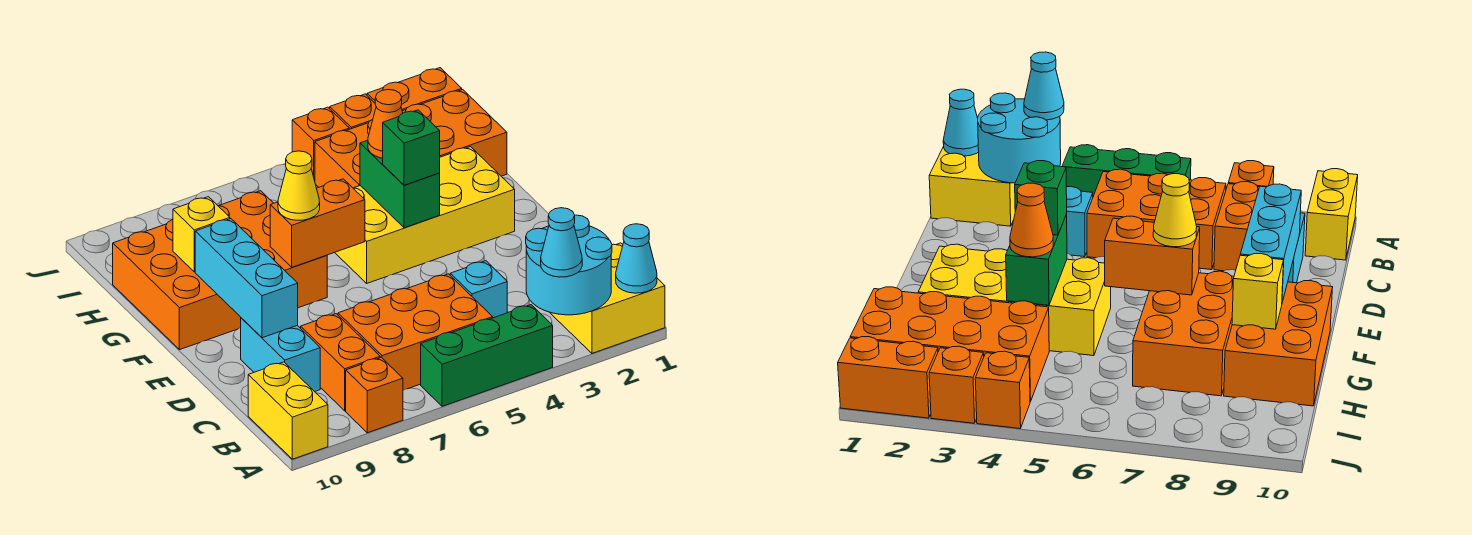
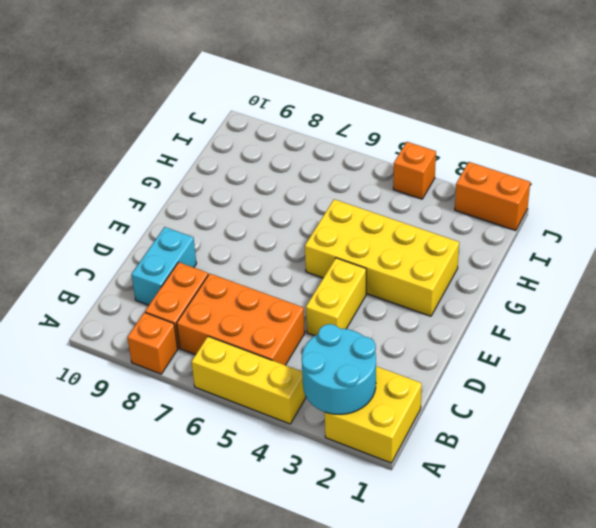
yellow brick A4:A6 level 1 -> green brick A4:A6 level 1
yellow brick D4:E4 level 1 -> yellow brick A10:B10 level 1
none -> cyan brick C4 level 1
none -> orange brick F7:H8 level 1
none -> orange brick F9:H10 level 1

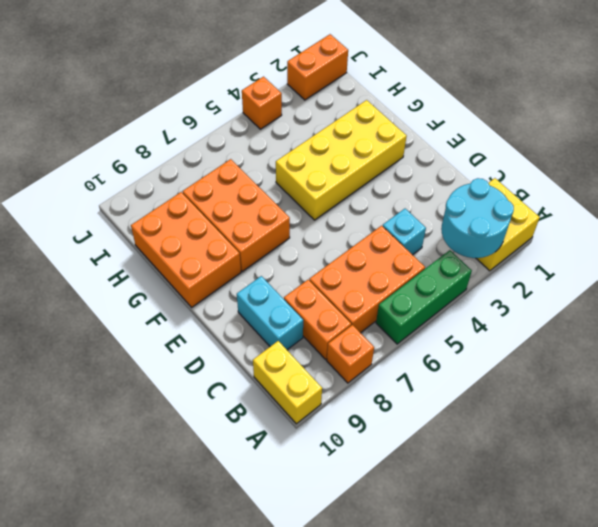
none -> orange brick H1:I4 level 1
none -> orange brick J3 level 1
none -> cyan cone A1 level 2

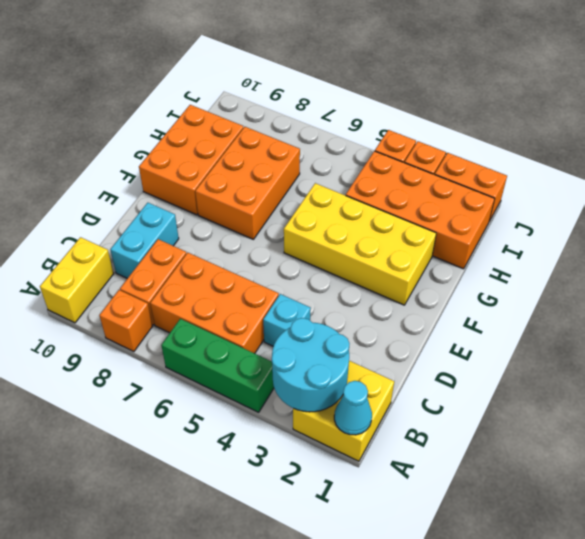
none -> cyan brick D9:F9 level 2
none -> green brick F4:G4 level 2
none -> orange brick F6:F7 level 2

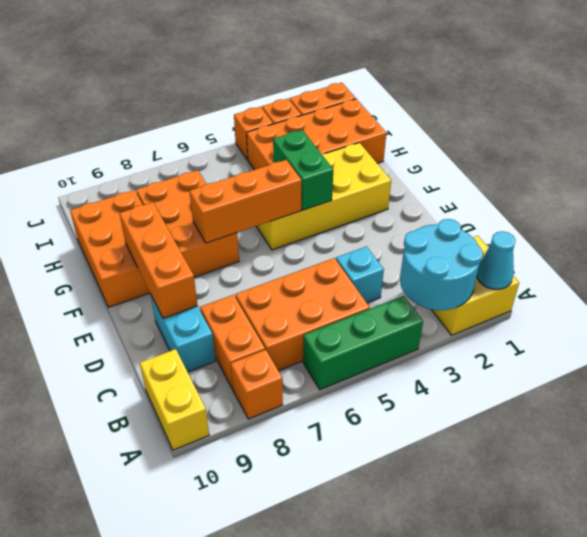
orange brick D9:F9 level 2 -> cyan brick D9:F9 level 2
orange brick F5:F7 level 2 -> orange brick F6:F7 level 2
none -> yellow brick G9 level 2
none -> cyan cone A3 level 3
none -> green brick F4 level 3

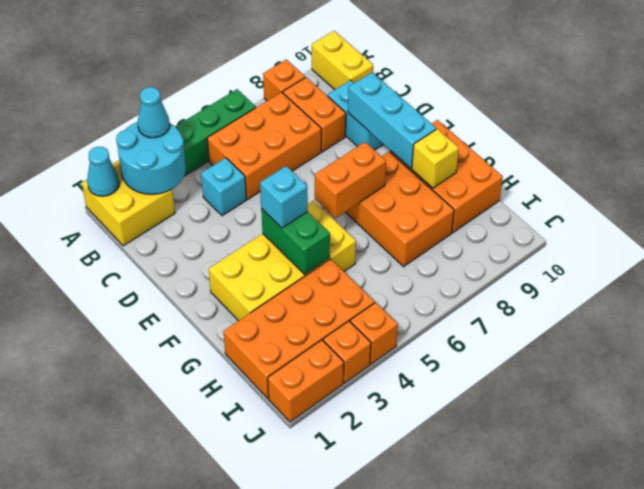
cyan brick F4 level 3 -> green brick F4 level 3
none -> yellow cone F7 level 3
none -> orange cone G4 level 3

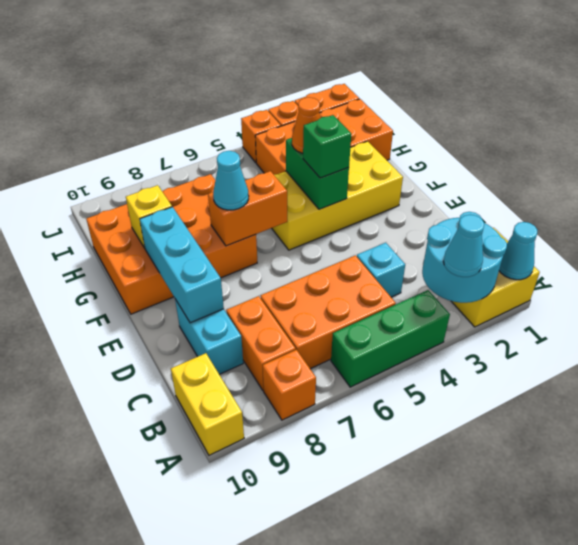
cyan cone F7 level 3 -> yellow cone F7 level 3

